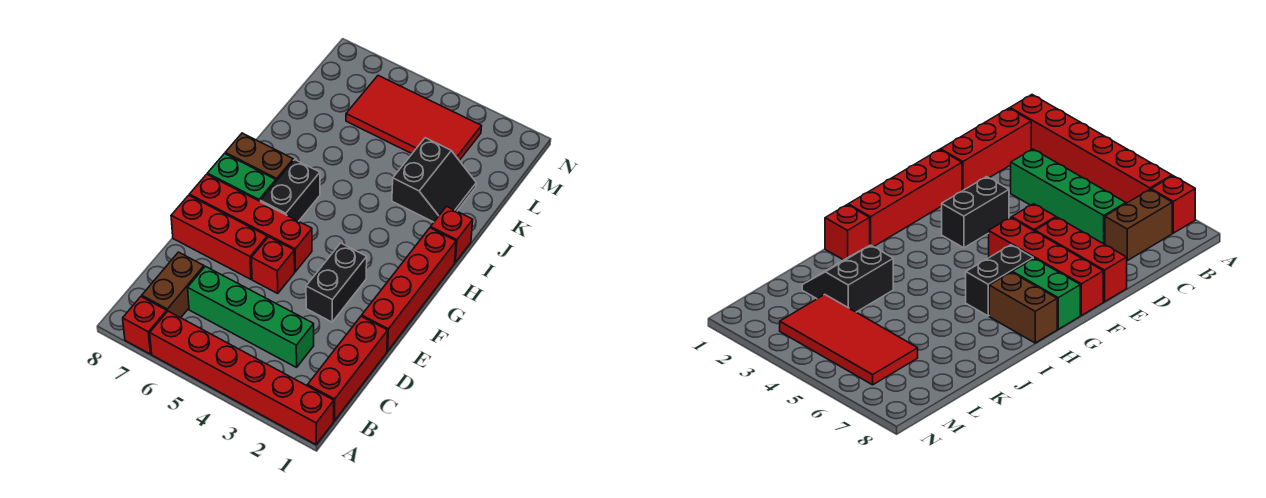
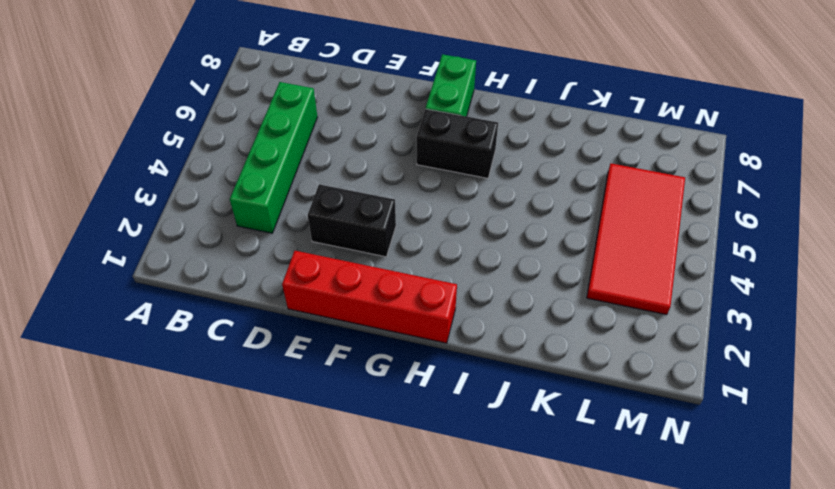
none -> red brick A1:A6 level 1
none -> red brick A7 level 1
none -> red brick B1:D1 level 1

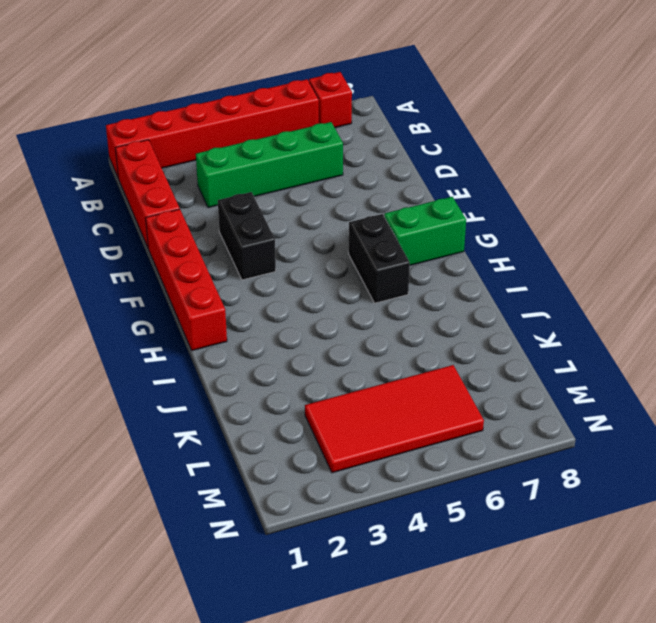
none -> brown brick B7:C7 level 1
none -> red brick E5 level 1
none -> red brick E6:E8 level 1

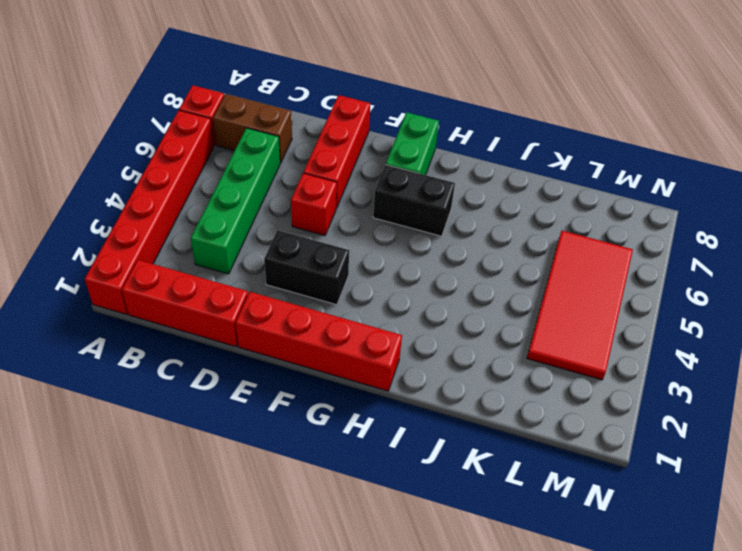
none -> red brick F5:F8 level 1
none -> brown brick H7:H8 level 1
none -> red brick I1 level 1

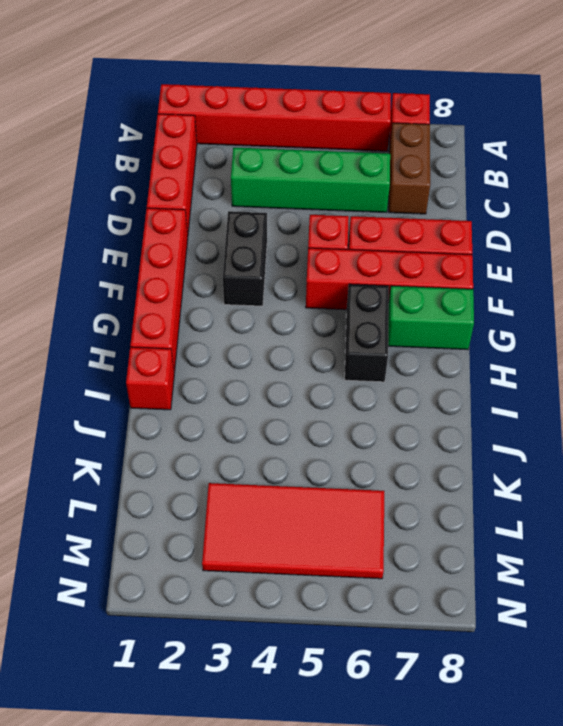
none -> brown brick H7:H8 level 1
none -> black slope J2:K3 level 1 top 3

